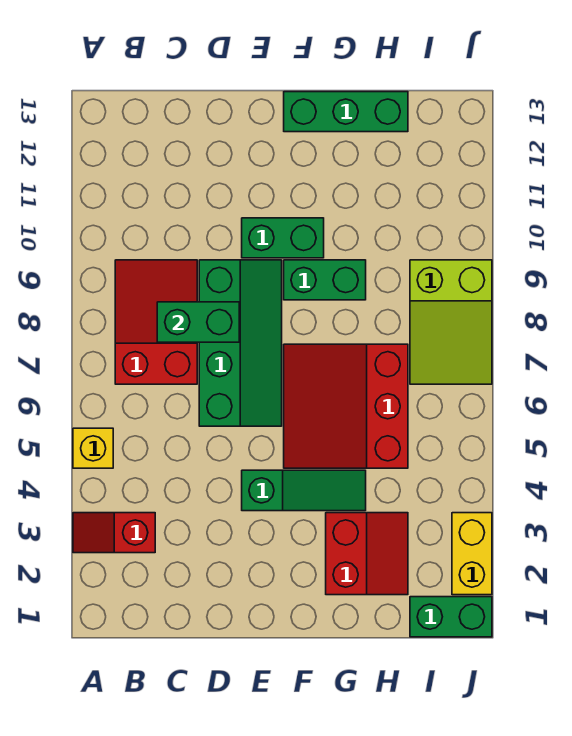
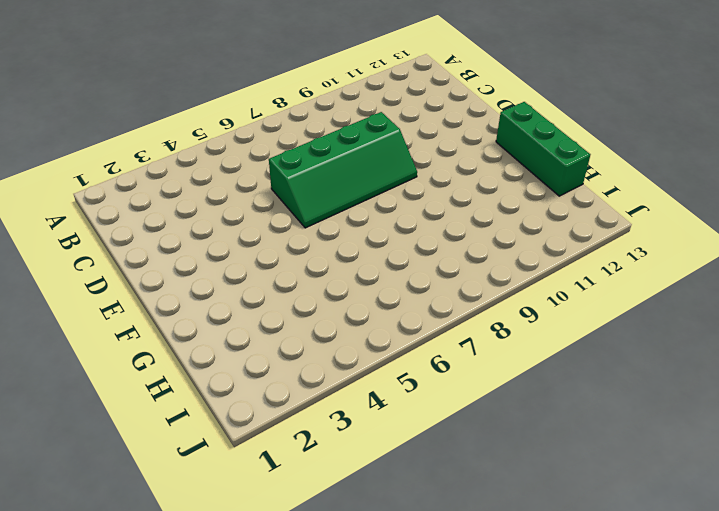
none -> red slope A3:B3 level 1 top B
none -> yellow brick A5 level 1
none -> red slope B7:C9 level 1 top 7

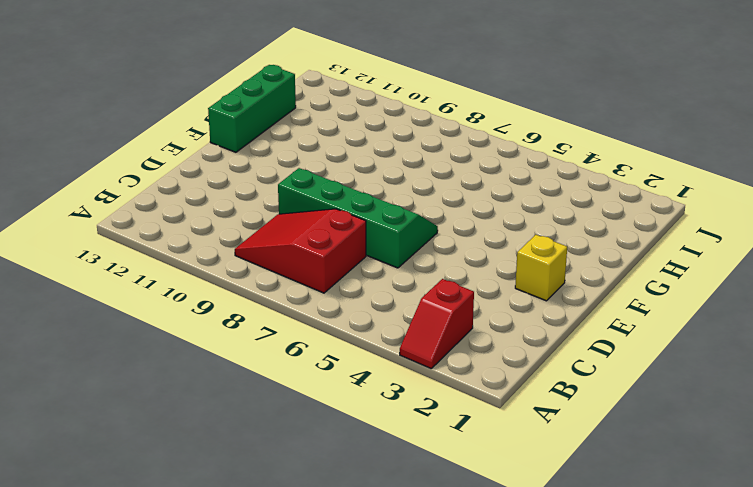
yellow brick E2 level 1 -> yellow brick A5 level 1
none -> green slope E4:G4 level 1 top E
none -> green brick E10:F10 level 1
none -> red slope F5:H7 level 1 top H

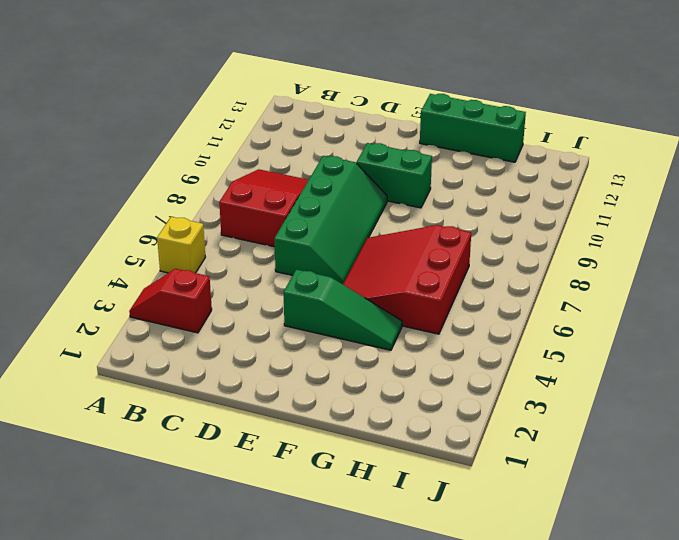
none -> green brick F9:G9 level 1
none -> red slope G2:H3 level 1 top G
none -> green brick I1:J1 level 1

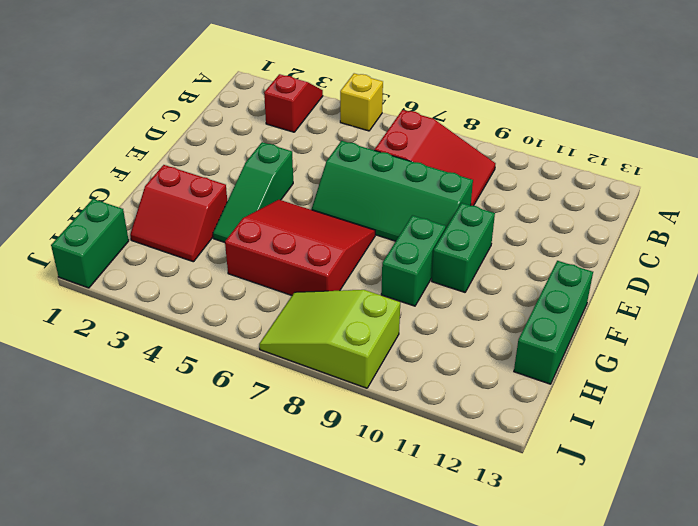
none -> yellow brick J2:J3 level 1
none -> green brick C8:D8 level 2

